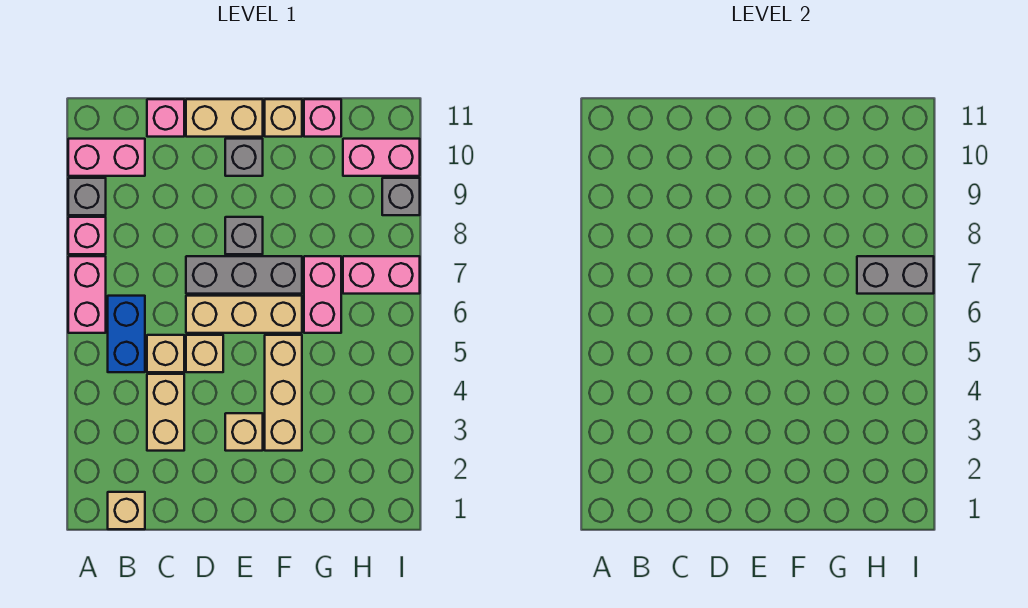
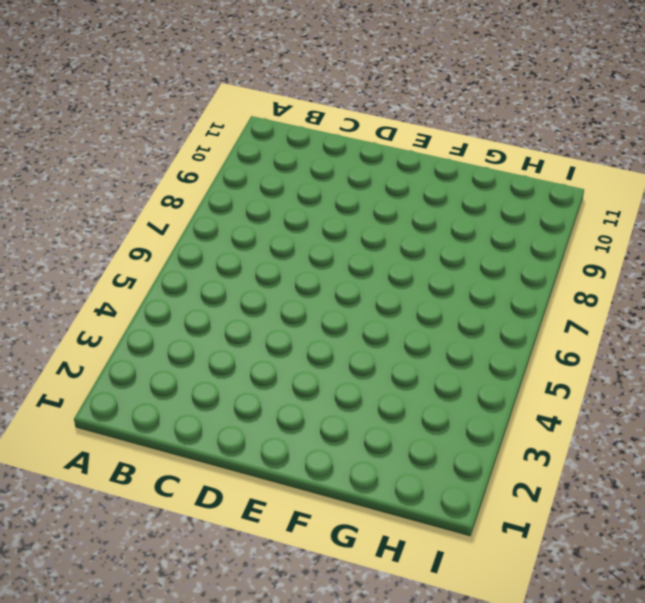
none -> pink brick A6:A7 level 1
none -> pink brick A8 level 1
none -> grey brick A9 level 1

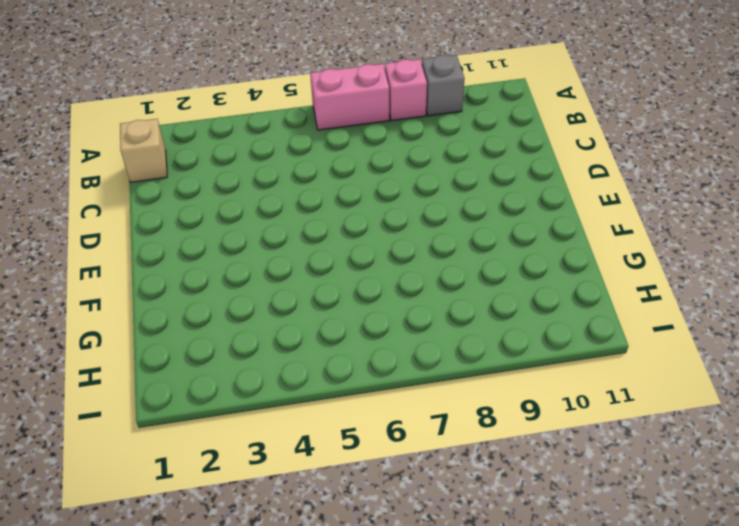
none -> pink brick A10:B10 level 1
none -> blue brick B5:B6 level 1
none -> tan brick C3:C4 level 1

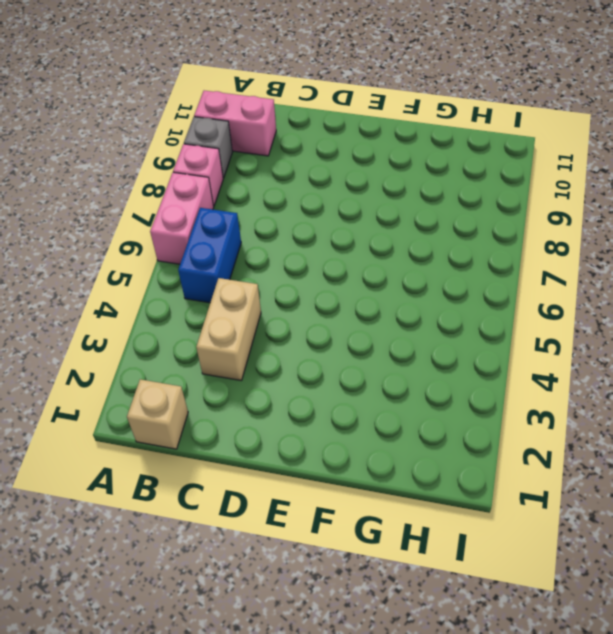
none -> tan brick C5 level 1
none -> pink brick C11 level 1
none -> tan brick D5 level 1

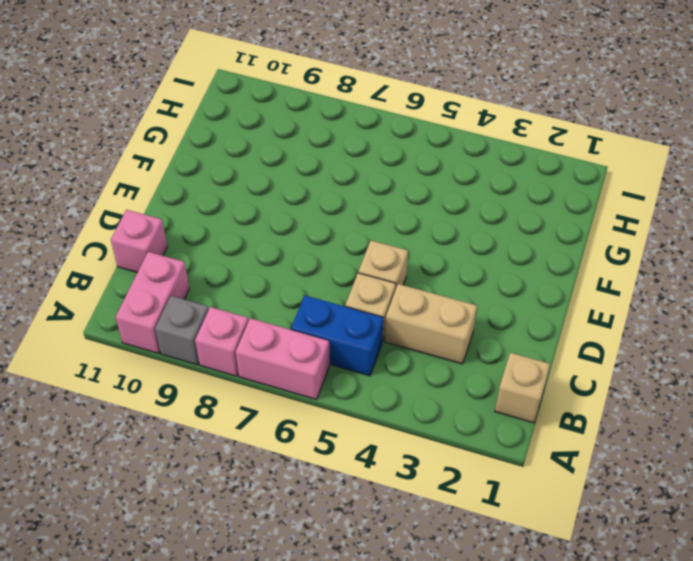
none -> tan brick D6:F6 level 1
none -> grey brick D7:F7 level 1
none -> tan brick D11:E11 level 1

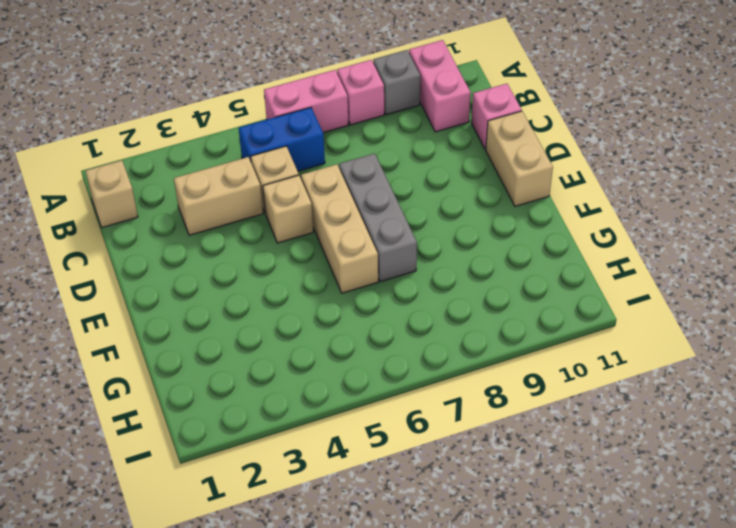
none -> tan brick E3 level 1
none -> grey brick E8 level 1
none -> grey brick E10 level 1

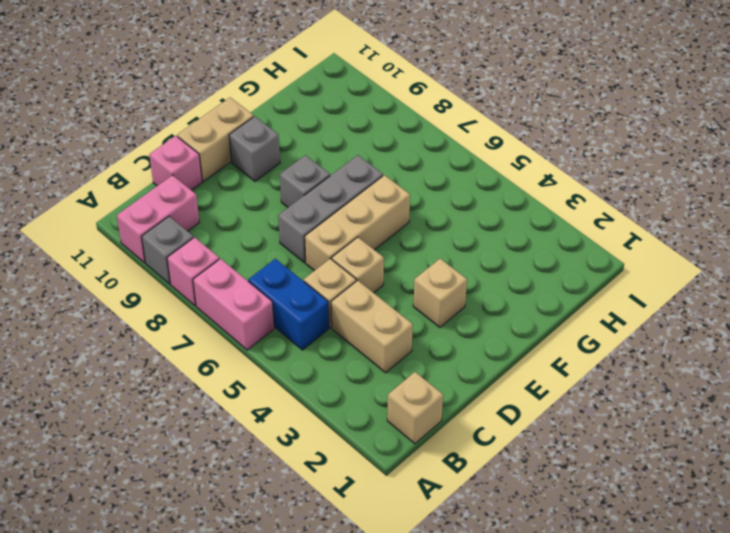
none -> tan brick F3:F5 level 1
none -> tan brick F11 level 1
none -> pink brick G6:G7 level 1

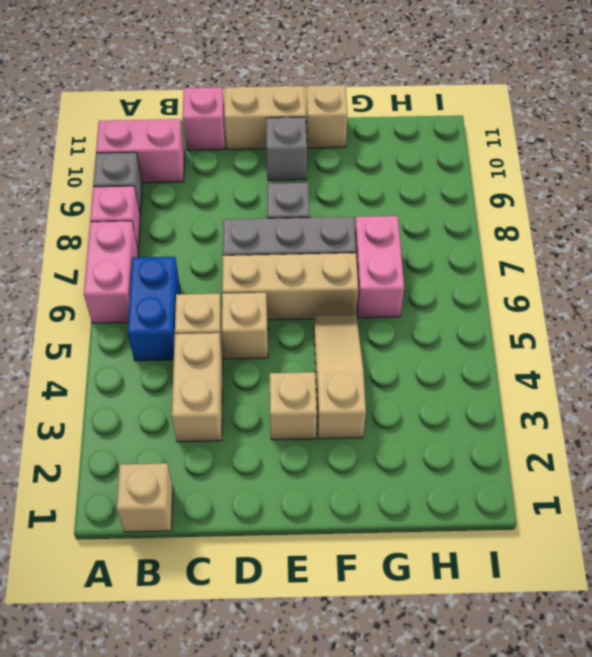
tan slope F3:F5 level 1 top 3 -> tan brick F3:F5 level 1
none -> pink brick G11 level 1
none -> pink brick H7:I7 level 1
none -> pink brick H10:I10 level 1

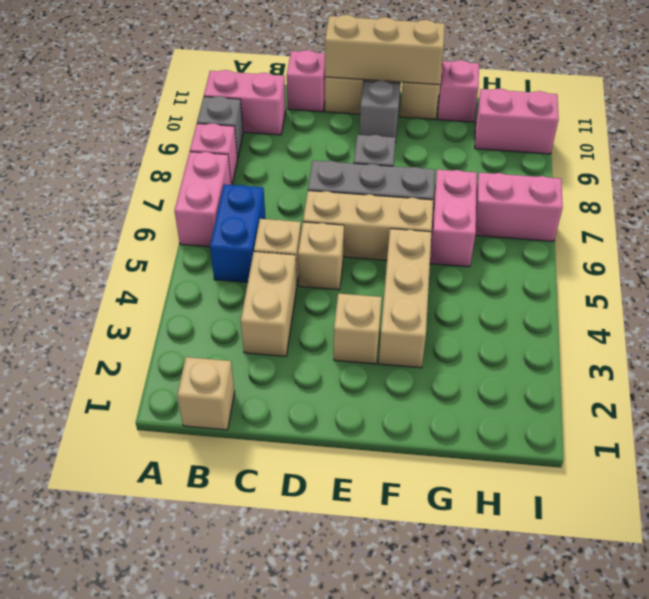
tan brick D11:F11 level 2 -> none
none -> grey brick I9 level 1
none -> grey brick H7:I7 level 2

